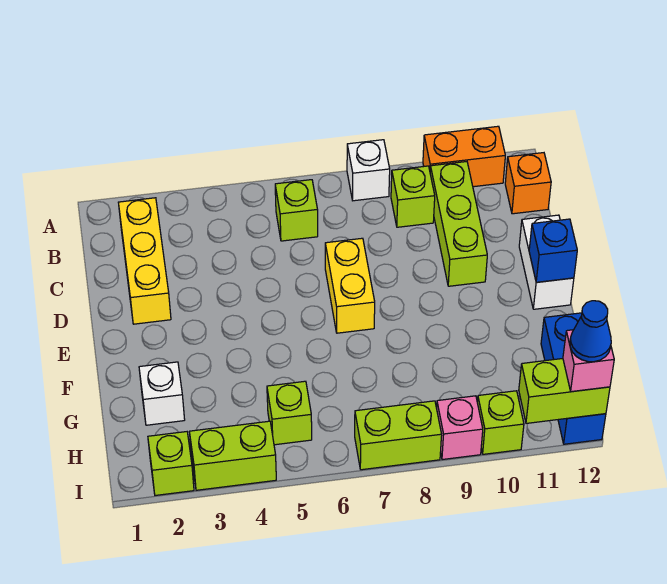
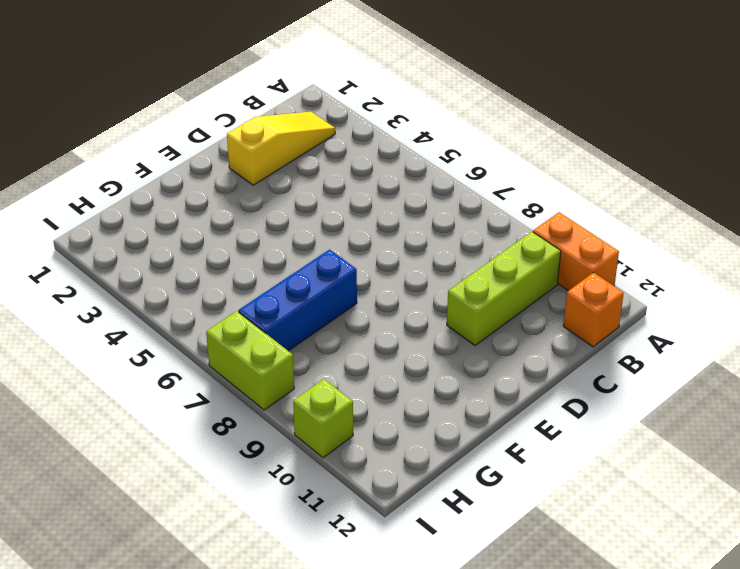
yellow slope B2:D2 level 1 top D -> yellow brick B2:D2 level 1
blue brick F7:H7 level 1 -> blue brick G12:I12 level 1
none -> white brick A8 level 1
none -> lime brick B6 level 1
none -> lime brick B9 level 1

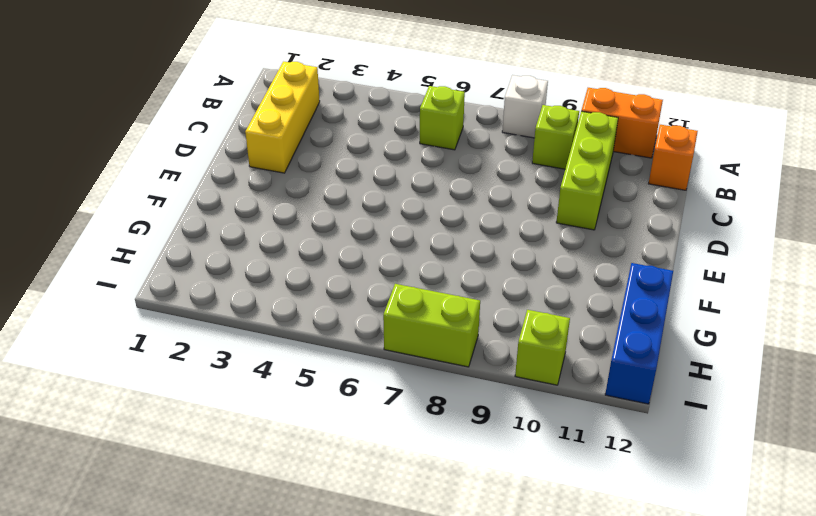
none -> yellow brick D7:E7 level 1
none -> white brick D12:E12 level 1
none -> white brick G2 level 1

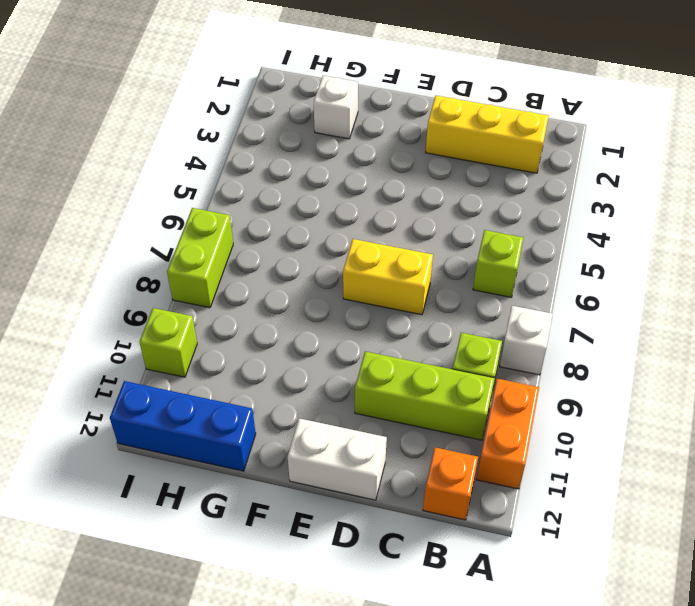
none -> lime brick H5 level 1
none -> lime brick I2 level 1
none -> lime brick I3:I4 level 1

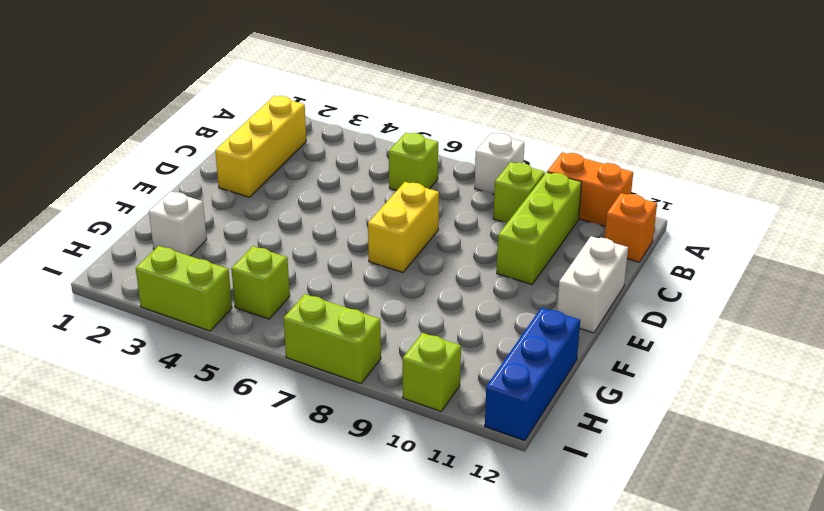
none -> lime brick I2 level 1
none -> pink brick I9 level 1
none -> blue brick E12 level 2

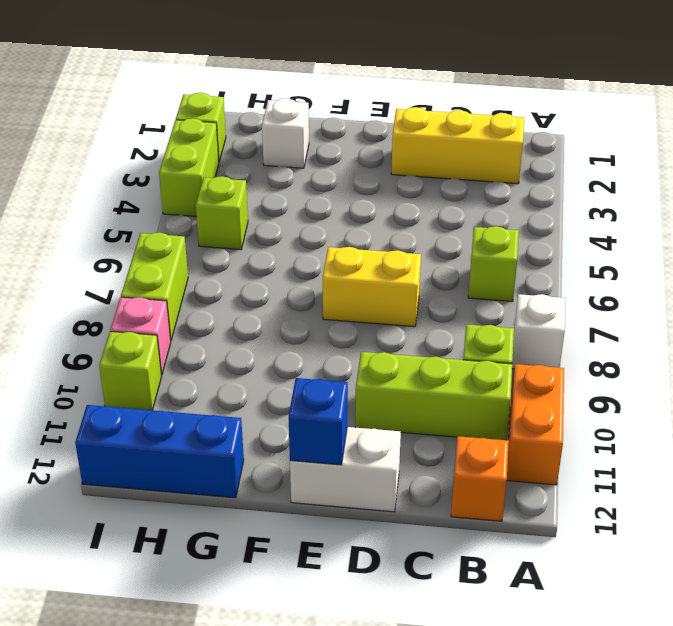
none -> lime brick I11:I12 level 2
none -> pink brick I12 level 3
none -> blue cone I12 level 4

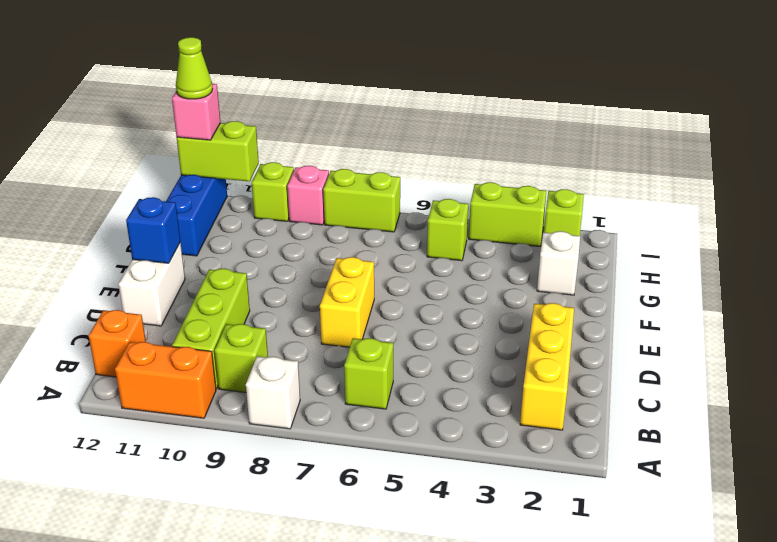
lime cone I12 level 4 -> blue cone I12 level 4

